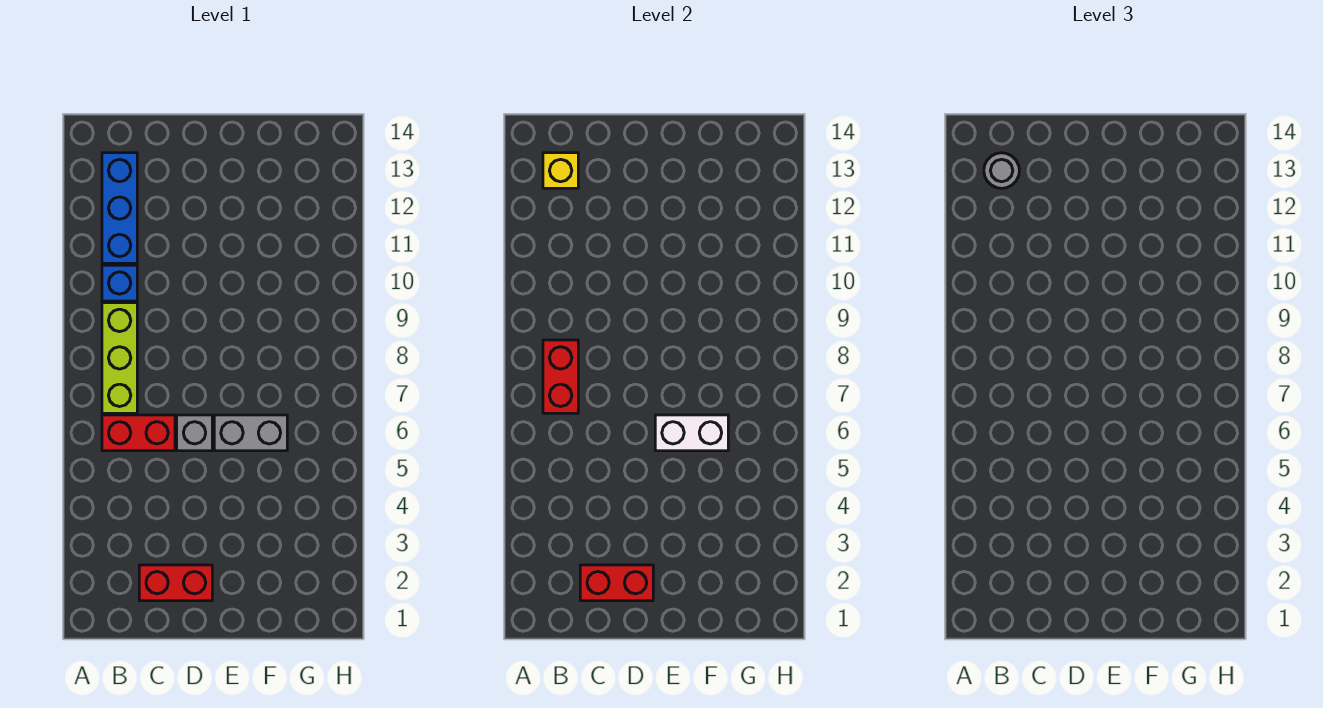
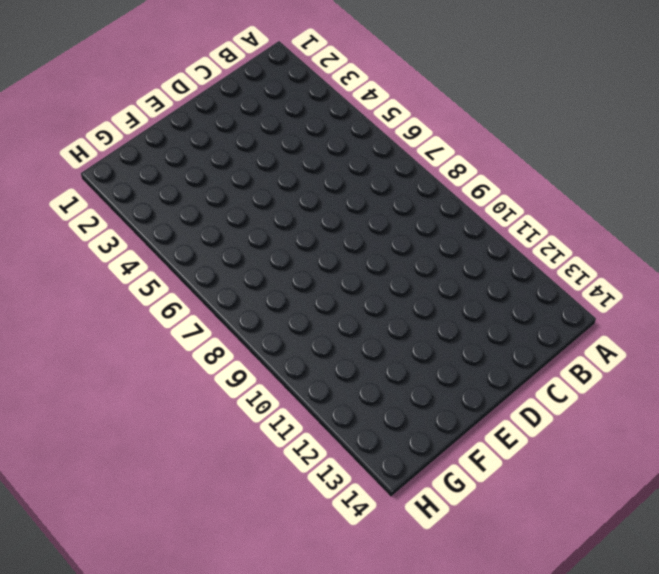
none -> red brick B6:C6 level 1
none -> lime brick B7:B9 level 1
none -> blue brick B10 level 1

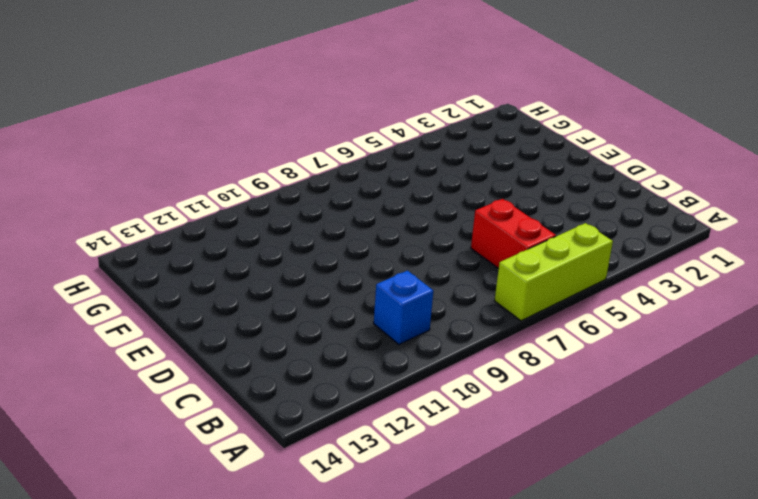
lime brick A5:A7 level 1 -> lime brick B7:B9 level 1
none -> blue brick B11:B13 level 1
none -> red brick C2:D2 level 1
none -> grey brick D6 level 1

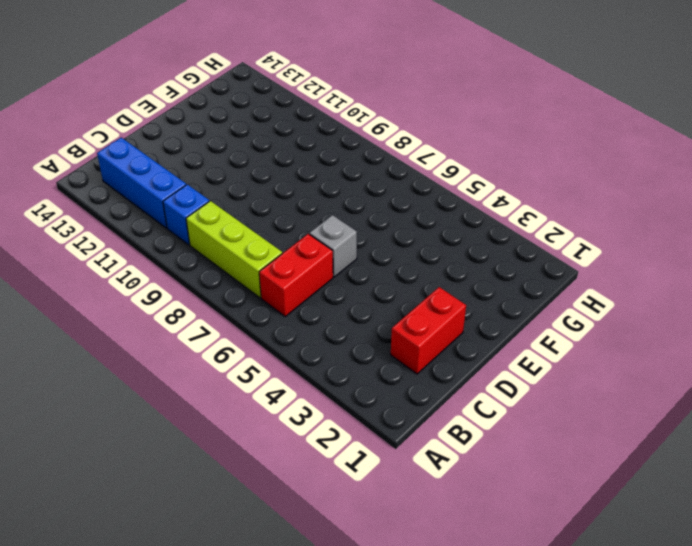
none -> grey brick E6:F6 level 1
none -> red brick B7:B8 level 2
none -> yellow brick B13 level 2

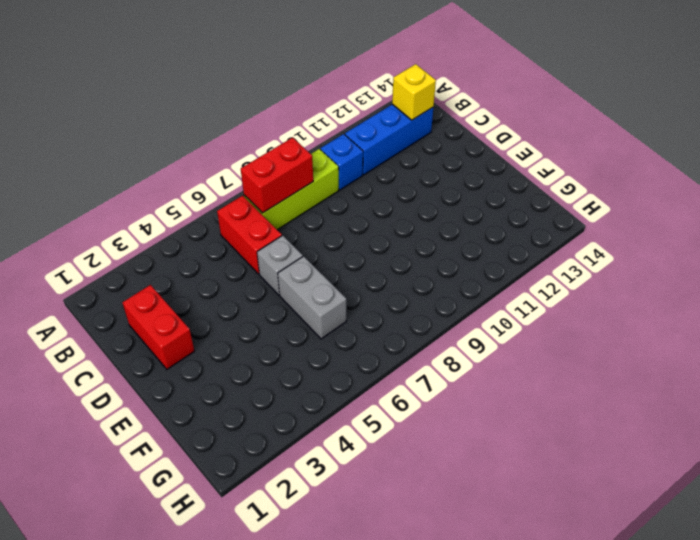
none -> red brick C2:D2 level 2
none -> white brick E6:F6 level 2
none -> grey round brick B13 level 3

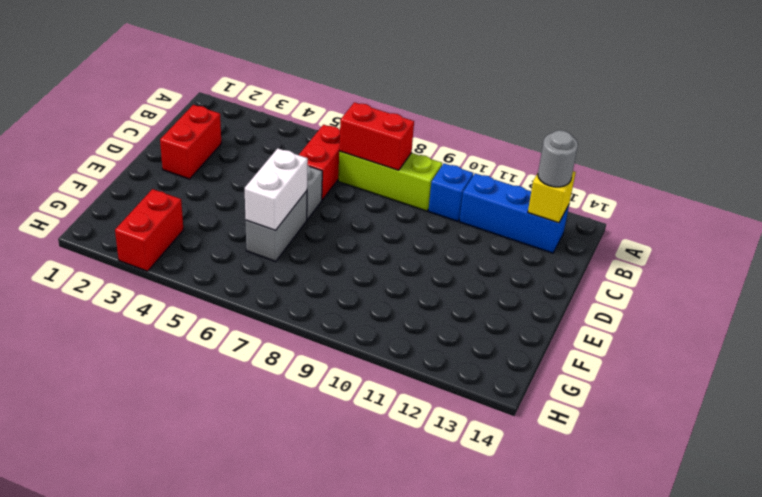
red brick G3:H3 level 1 -> red brick C2:D2 level 2

